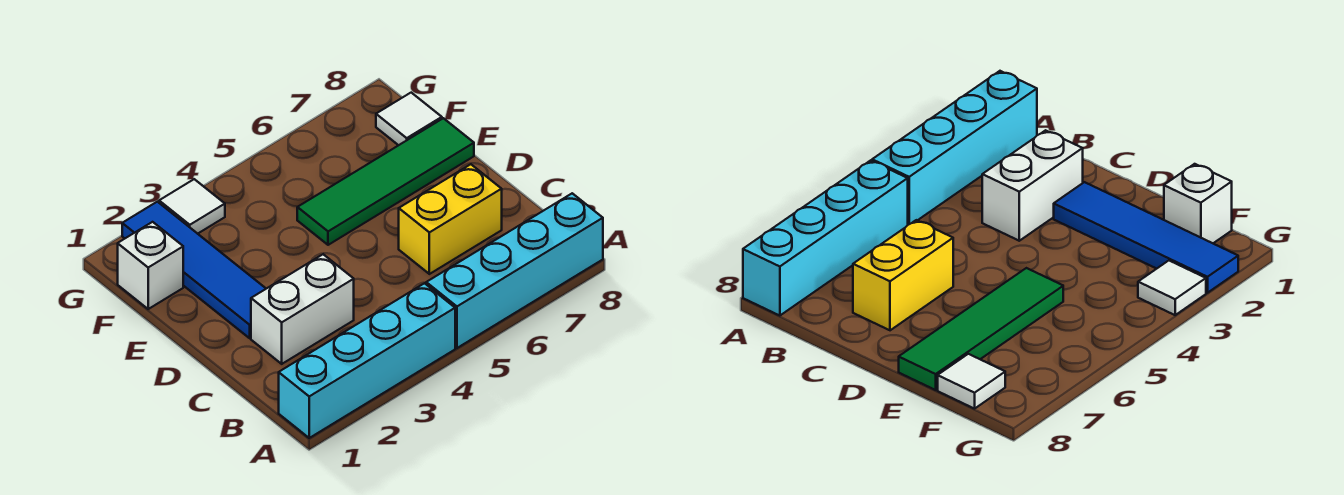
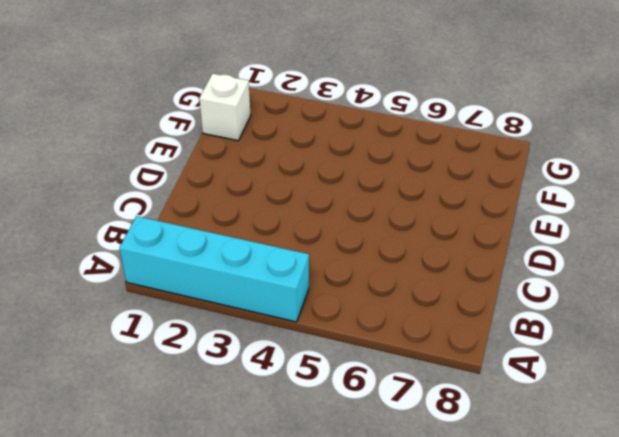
none -> cyan brick A5:A8 level 1
none -> white brick C2:C3 level 1

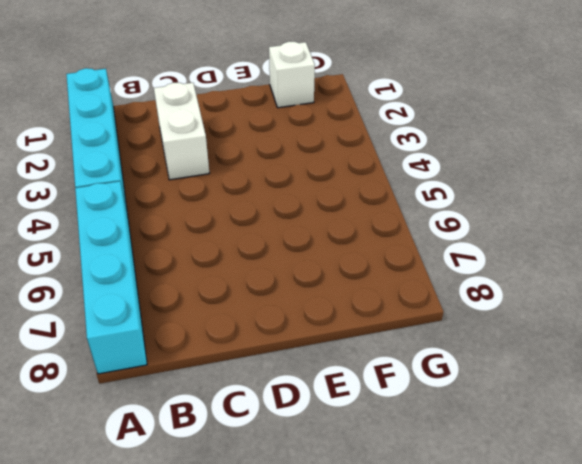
none -> yellow brick C6:C7 level 1
none -> blue tile D2:G2 level 1

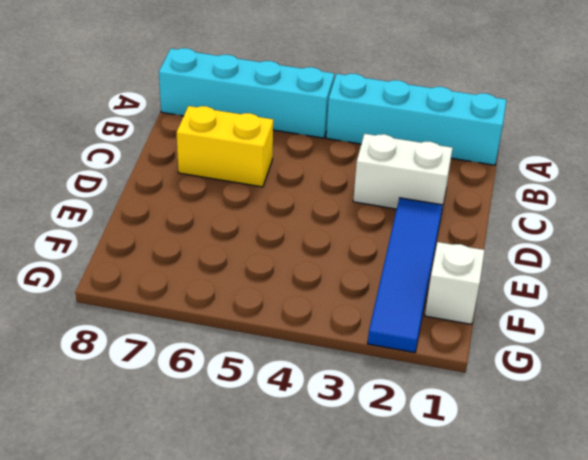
none -> green tile E5:E8 level 1
none -> white tile F8 level 1

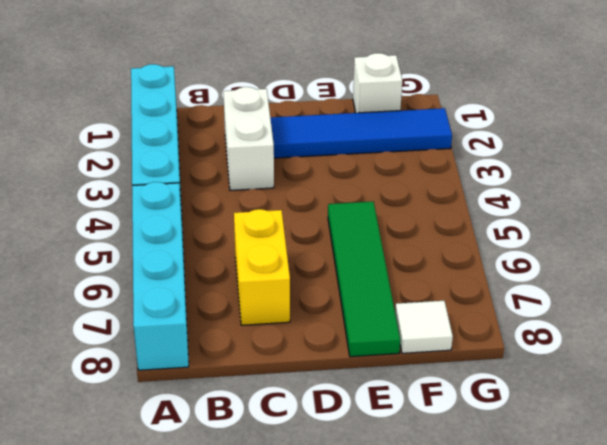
none -> white tile G3 level 1

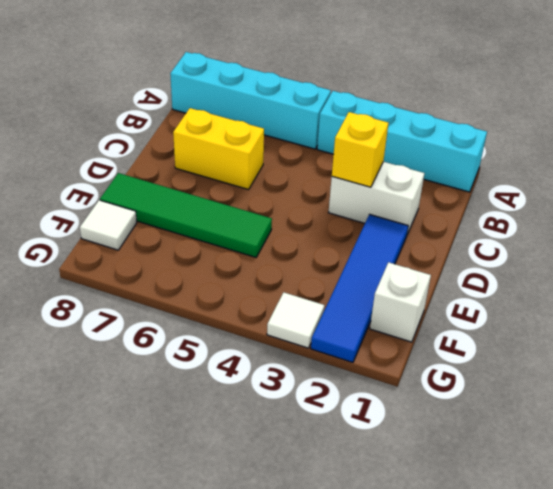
yellow brick C3 level 2 -> none

